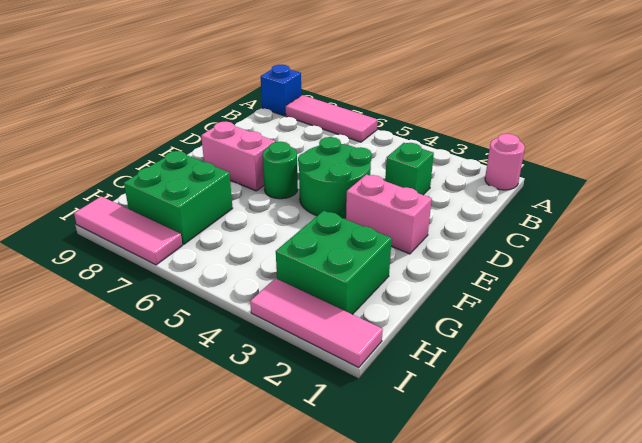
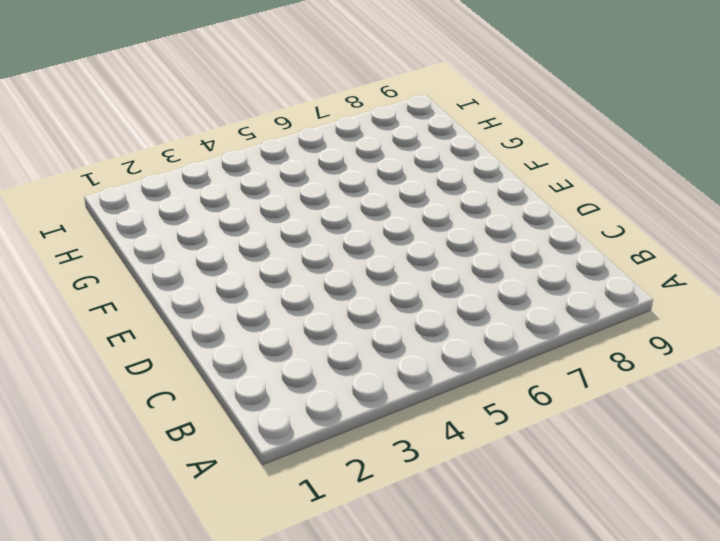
none -> pink round brick A1 level 1
none -> pink tile A6:A8 level 1
none -> blue brick A9 level 1

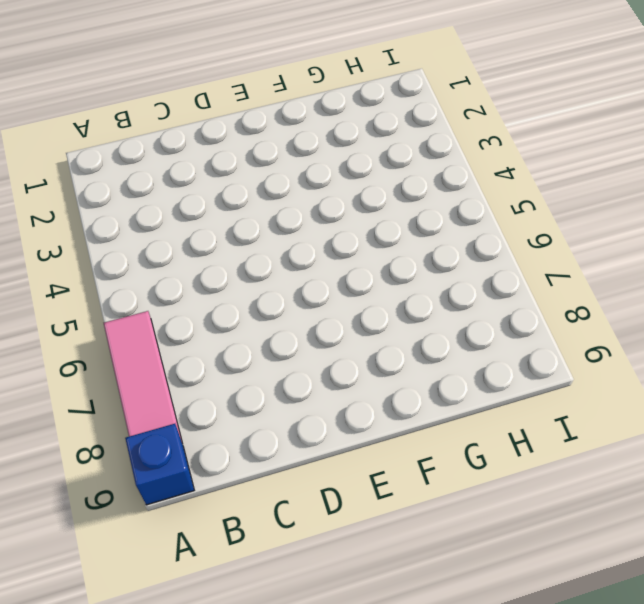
none -> pink round brick A1 level 1
none -> green brick C3 level 1
none -> green round brick D4:E5 level 1

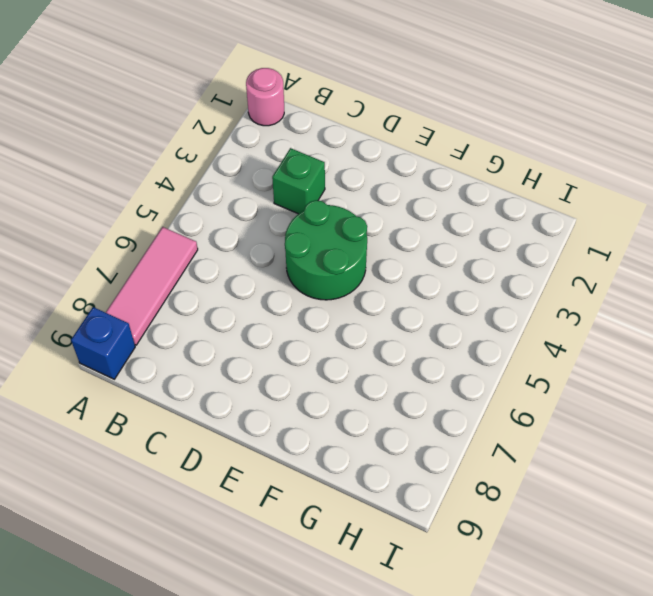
none -> pink brick E2:E3 level 1
none -> green round brick E6 level 1
none -> pink brick E7:E8 level 1

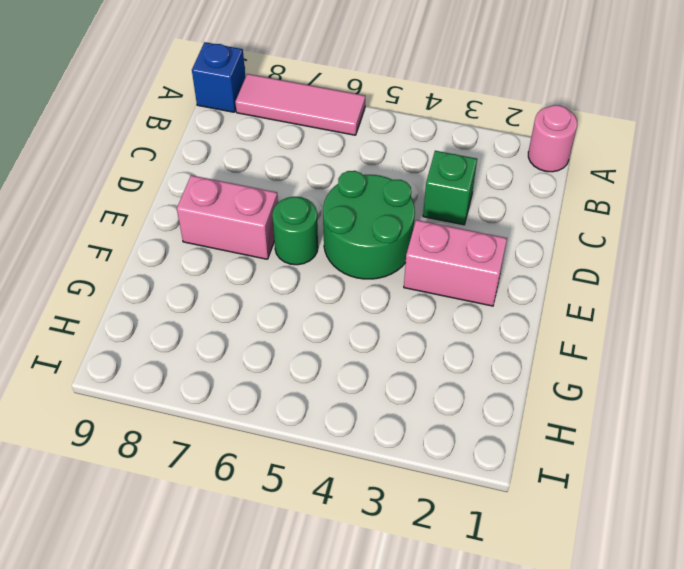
none -> green brick G2:H3 level 1
none -> green brick G7:H8 level 1
none -> pink tile I1:I3 level 1

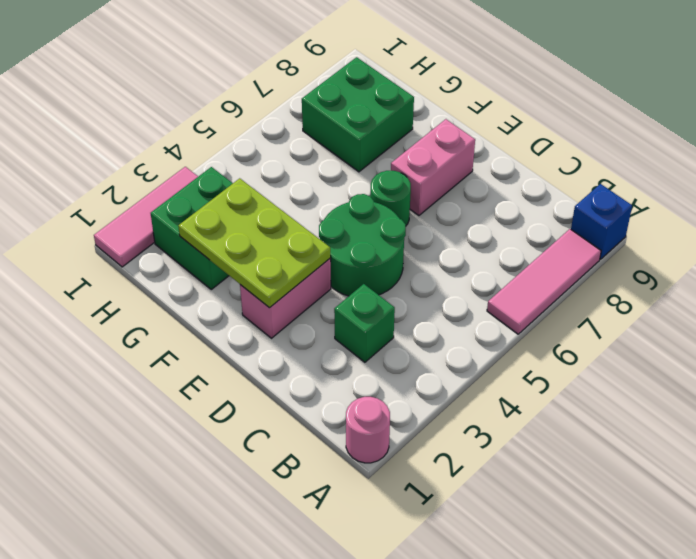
lime plate E2:G3 level 2 -> none
none -> pink tile I7:I9 level 1

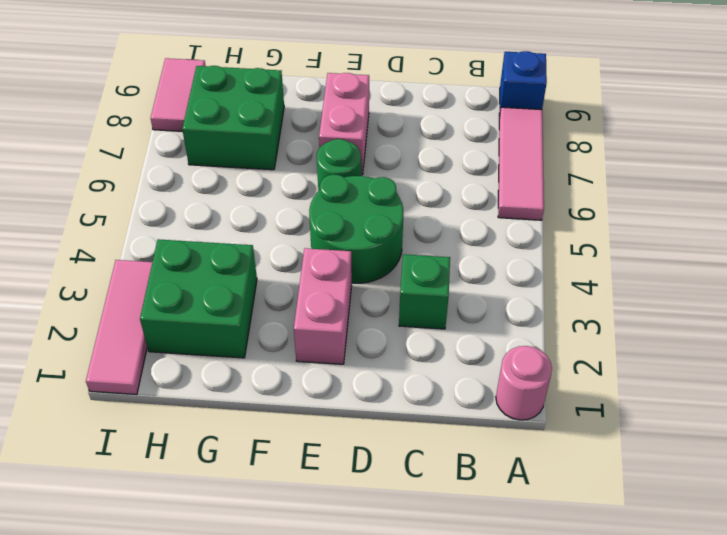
pink tile I8:I9 level 1 -> pink tile I7:I9 level 1

